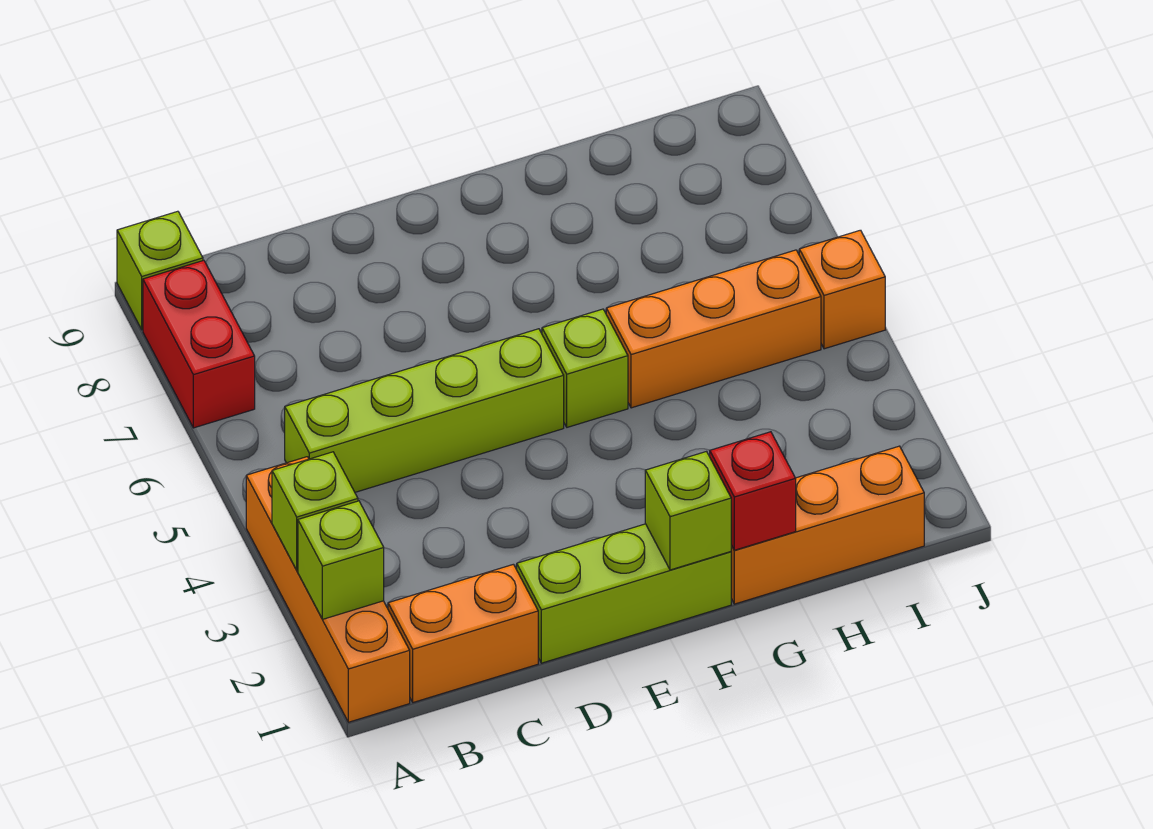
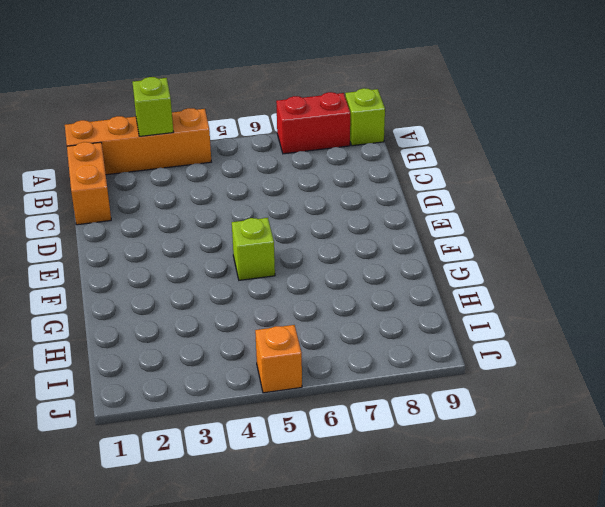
none -> lime brick B5:E5 level 1
none -> lime brick D1:F1 level 1
none -> orange brick G1:I1 level 1

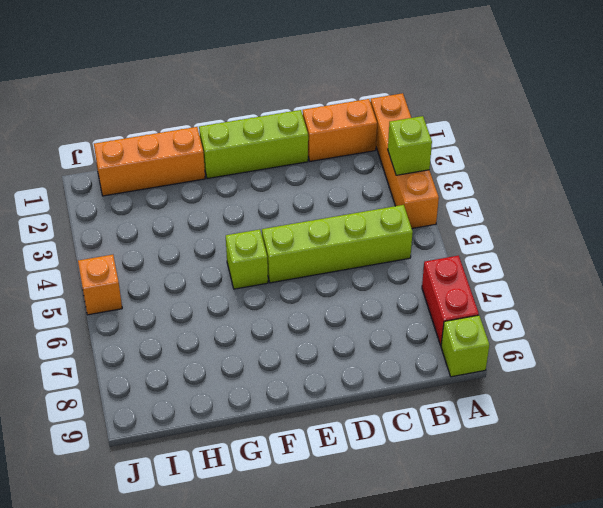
none -> orange brick G5:I5 level 1
none -> lime brick A2 level 2
none -> lime brick F1 level 2

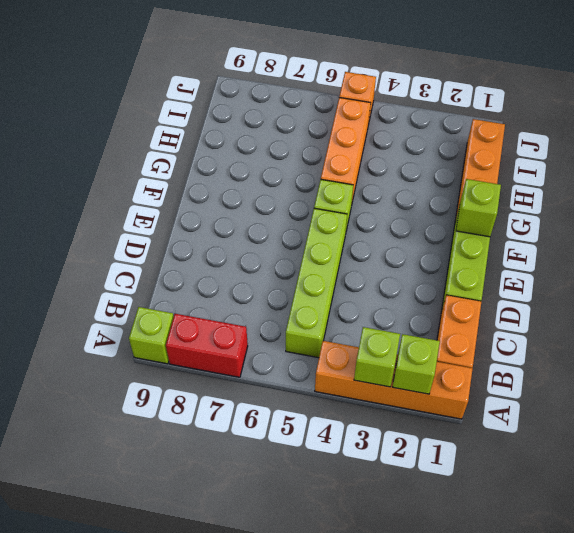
none -> red brick G1 level 2

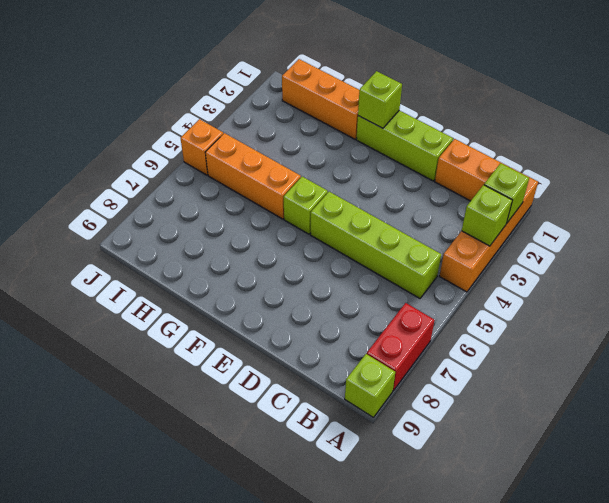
none -> red brick G1 level 2

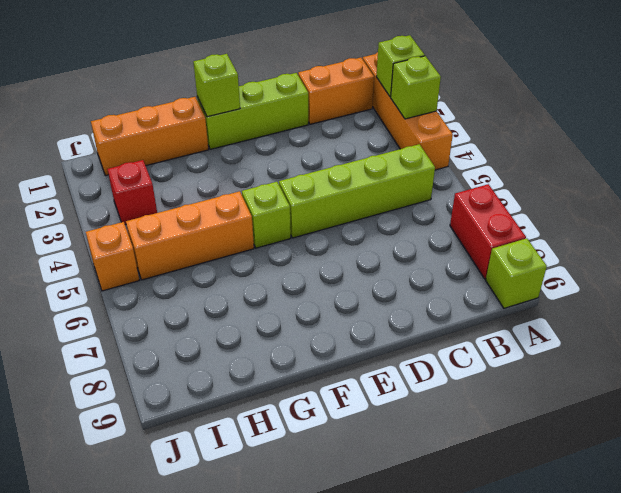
red brick I3 level 1 -> red brick G1 level 2

